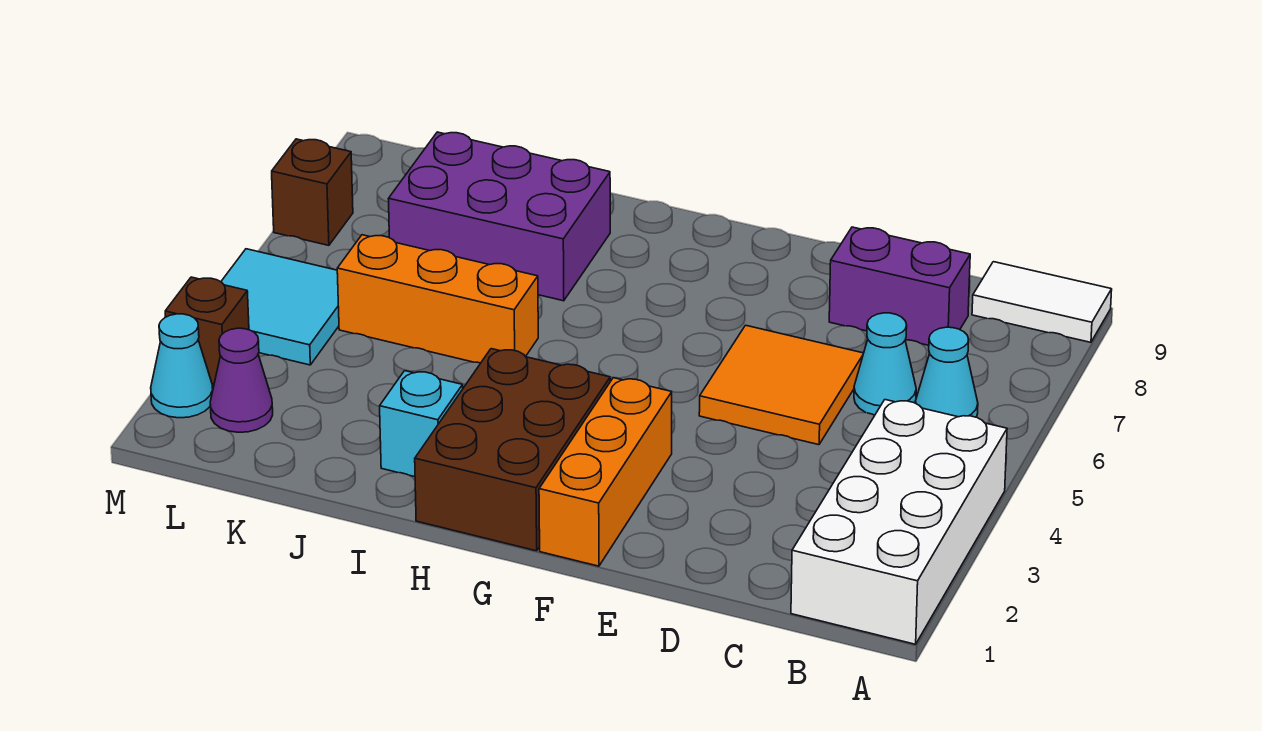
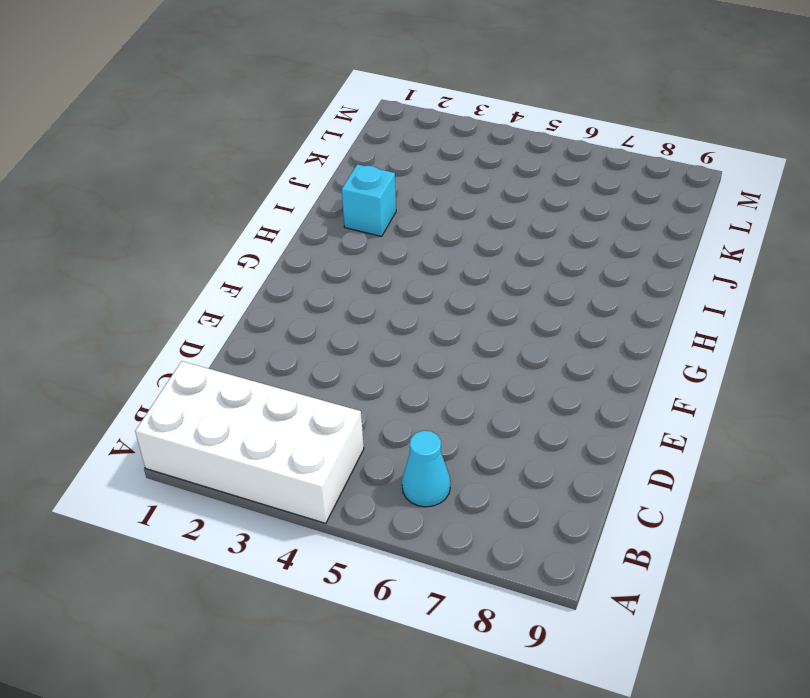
none -> white tile A9:B9 level 1
none -> cyan cone C6 level 1
none -> purple brick C8:D8 level 1

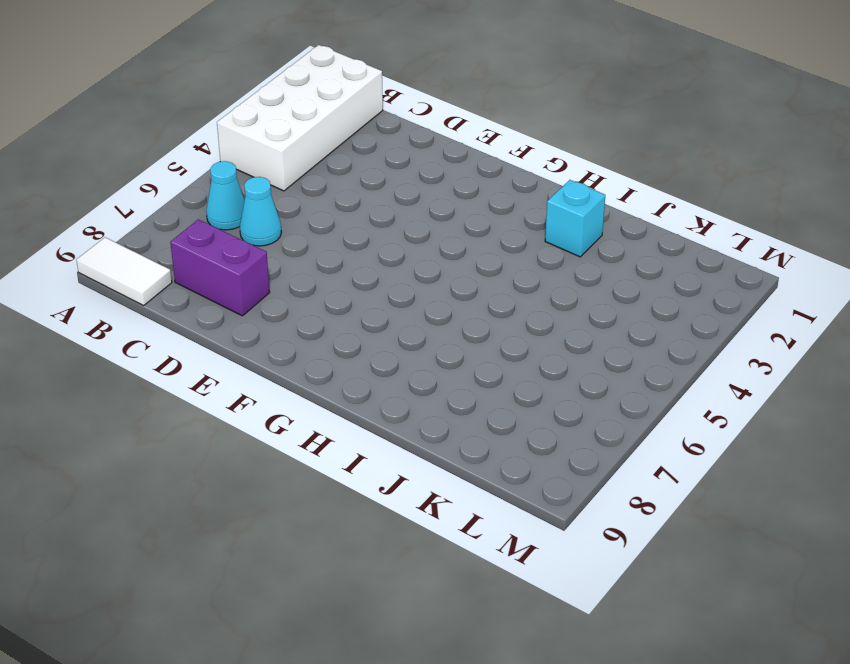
none -> orange tile D5:E6 level 1
none -> orange brick F1:F3 level 1
none -> brown brick G1:H3 level 1

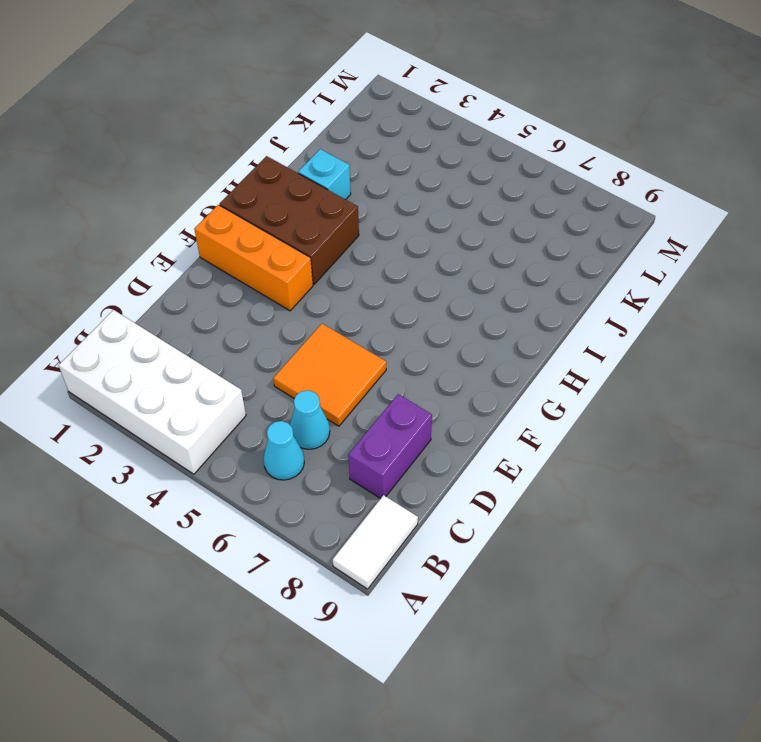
none -> orange brick I5:K5 level 1
none -> purple brick I7:K8 level 1
none -> purple cone L2 level 1

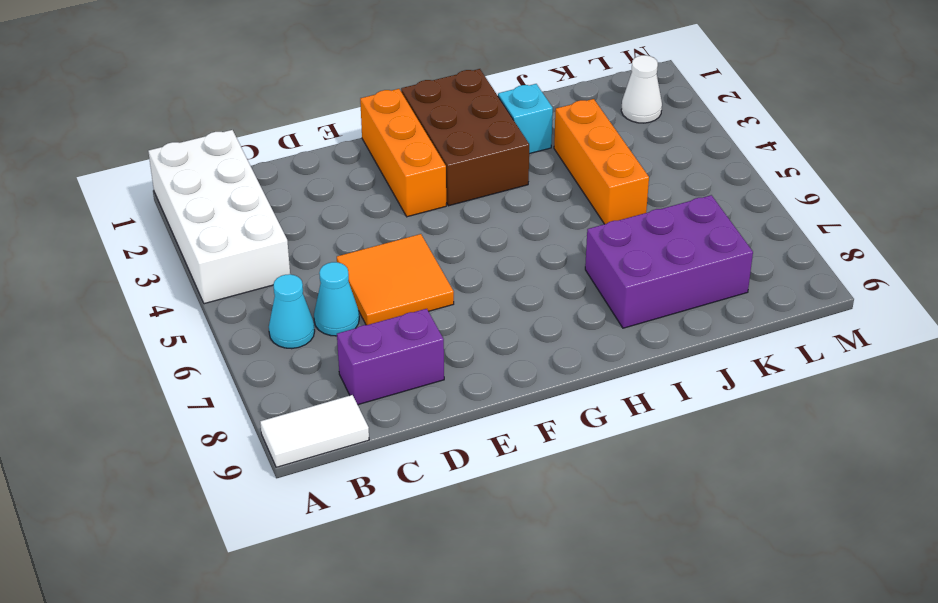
orange brick J3:J5 level 1 -> orange brick I5:K5 level 1
white cone L2 level 1 -> purple cone L2 level 1
none -> cyan tile L4:M5 level 1
none -> cyan cone M2 level 1
none -> brown brick M3 level 1

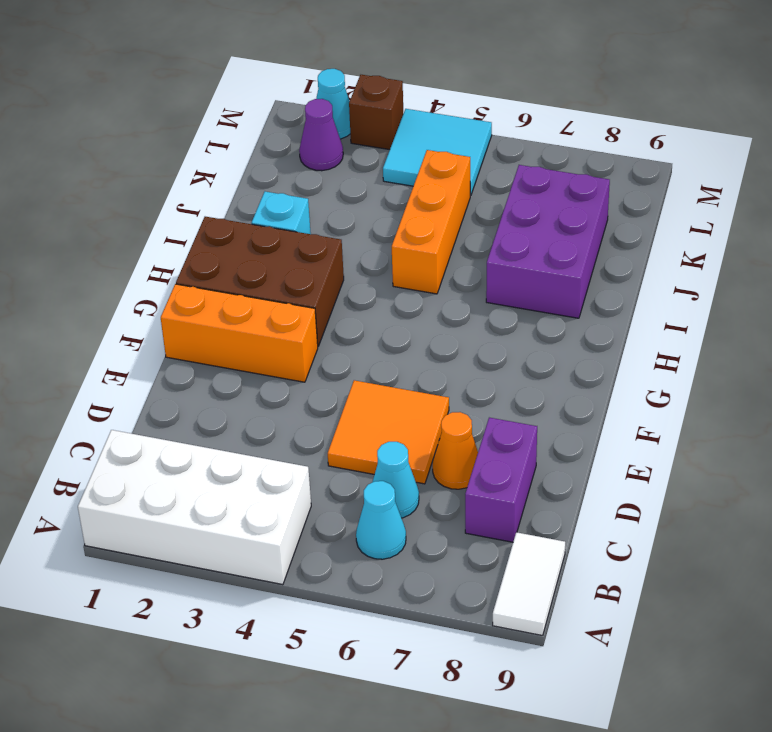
orange cone D7 level 1 -> none
none -> brown brick M7 level 1

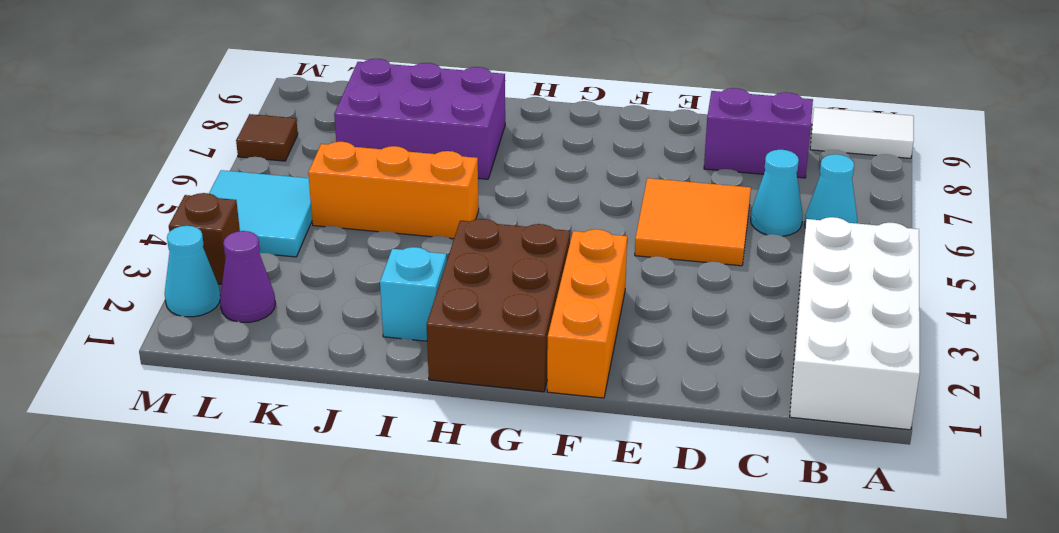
brown tile M7 level 1 -> brown brick M7 level 1

